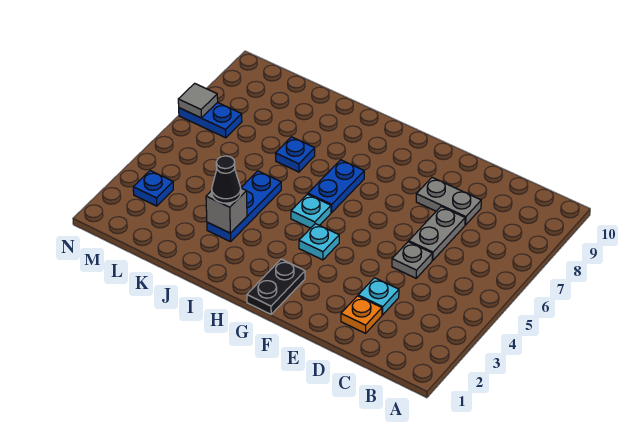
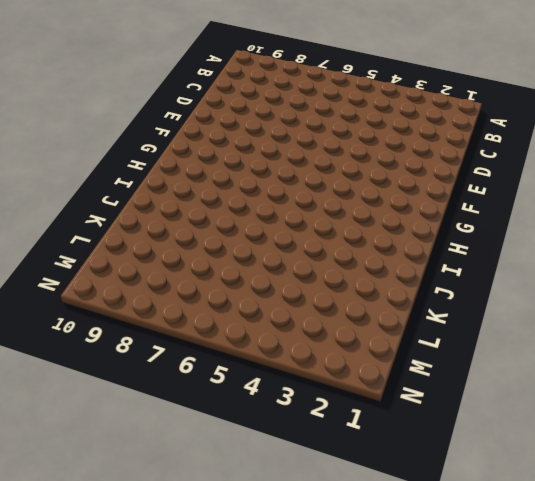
none -> orange plate D2 level 1
none -> cyan plate D3 level 1
none -> grey plate D5 level 1

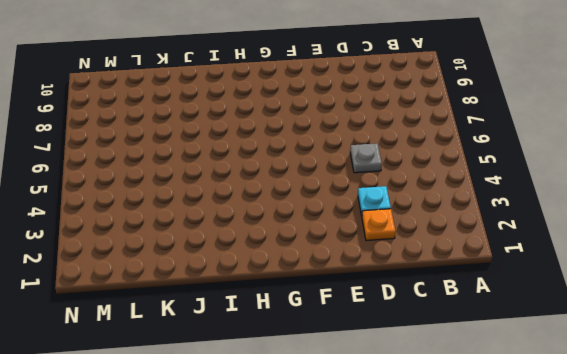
none -> grey plate D6:D7 level 1
none -> grey plate D8:E8 level 1
none -> black plate G1:G2 level 1

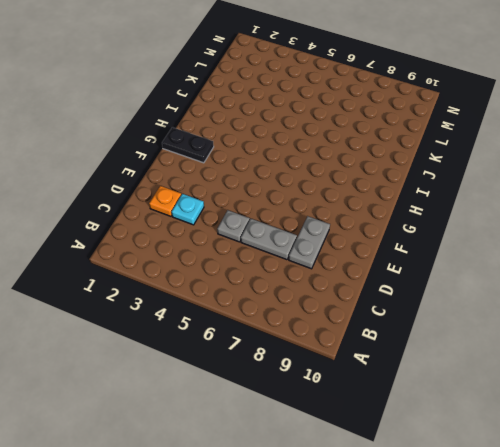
none -> cyan plate G4 level 1
none -> cyan plate H5 level 1
none -> blue plate H6:H7 level 1

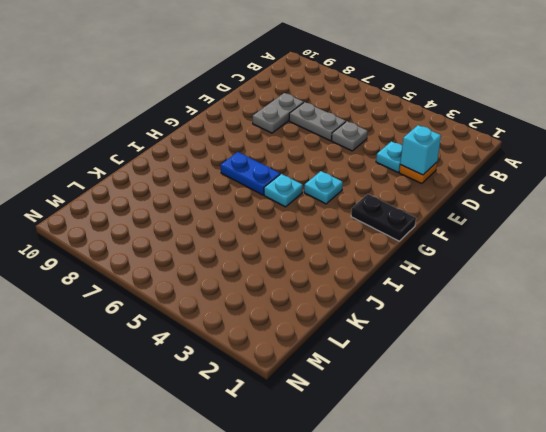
cyan brick D2 level 2 -> none
none -> blue plate J3:J5 level 1
none -> blue plate J7 level 1
none -> blue plate M3 level 1

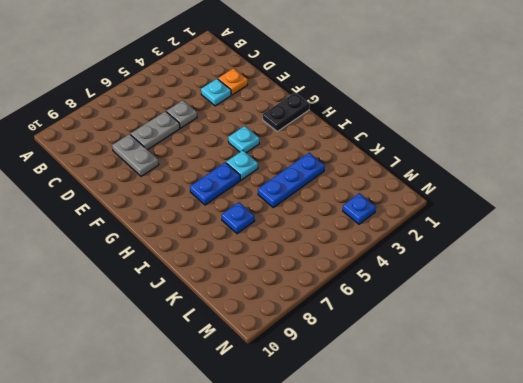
none -> blue plate M7:N7 level 1
none -> grey brick J3 level 2
none -> grey tile N7 level 2

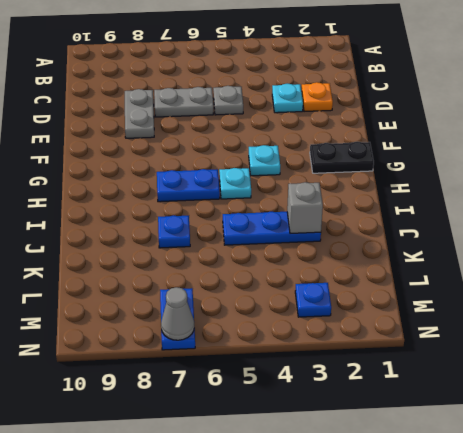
grey cone N7 level 2 -> grey tile N7 level 2
none -> black cone J3 level 3

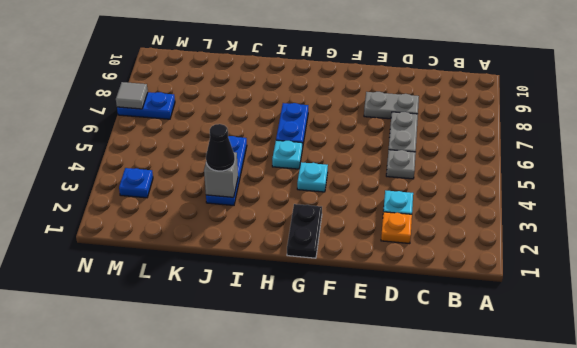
none -> blue plate J7 level 1

